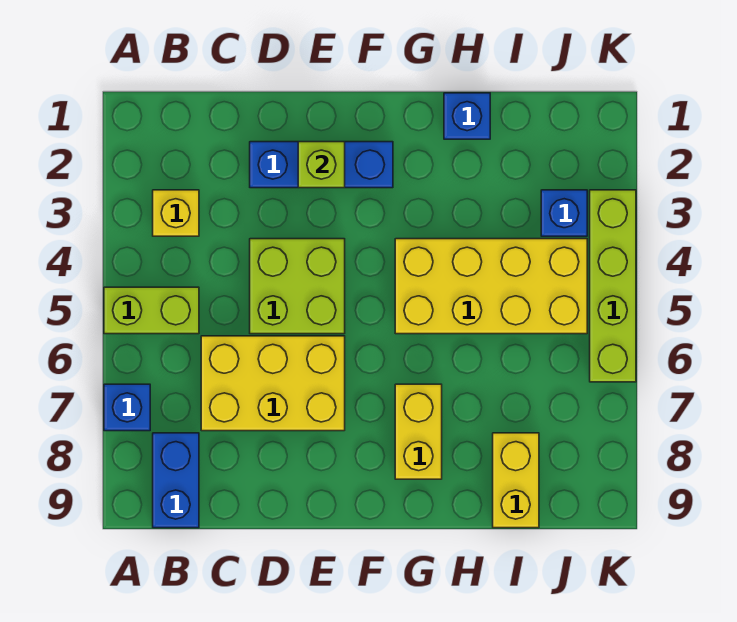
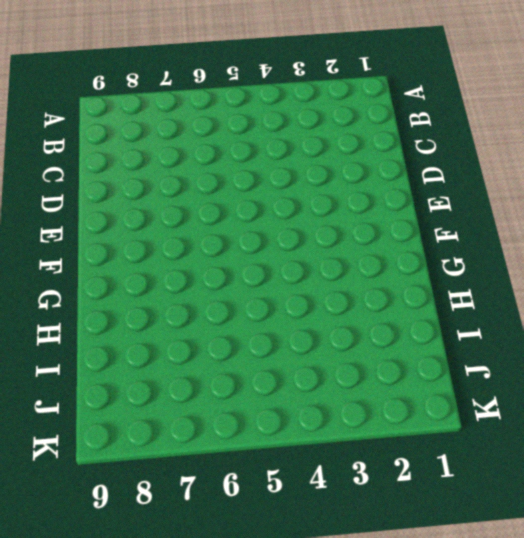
none -> lime brick A5:B5 level 1
none -> blue brick A7 level 1
none -> yellow brick B3 level 1

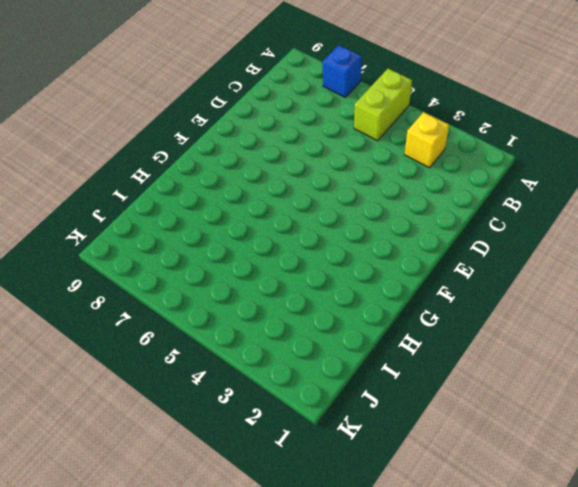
none -> blue brick B8:B9 level 1
none -> yellow brick C6:E7 level 1
none -> blue brick D2:F2 level 1

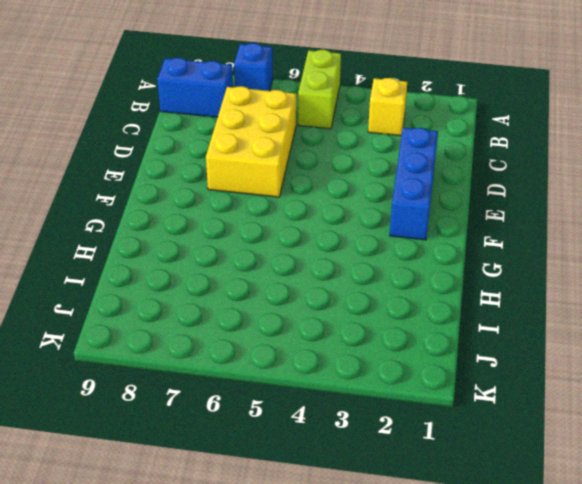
none -> lime brick D4:E5 level 1
none -> yellow brick G4:J5 level 1
none -> yellow brick G7:G8 level 1

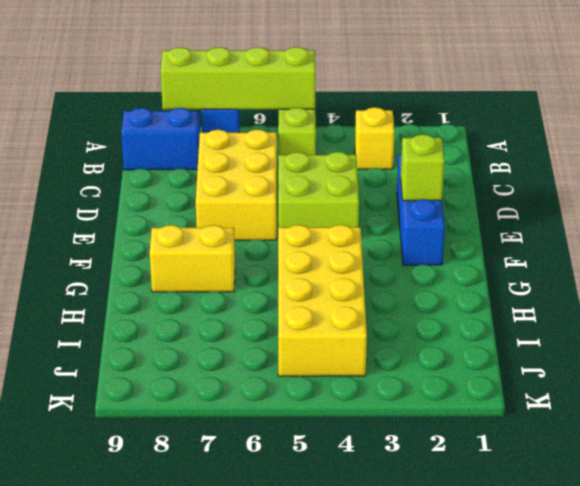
lime brick A5:A8 level 2 -> lime brick K3:K6 level 1
none -> blue brick H1 level 1
none -> yellow brick I8:I9 level 1
none -> blue brick J3 level 1

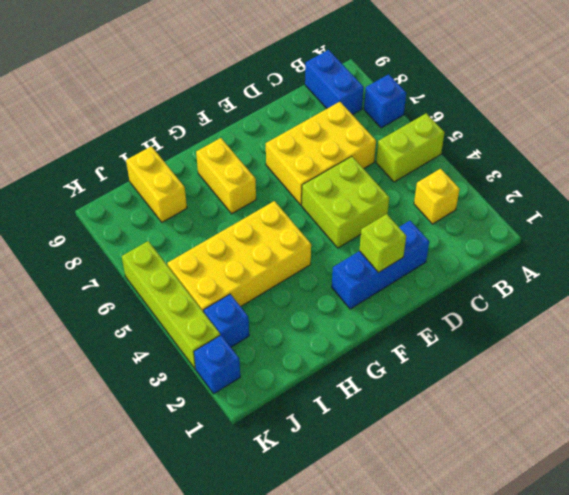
blue brick K2 level 1 -> blue brick H1 level 1

